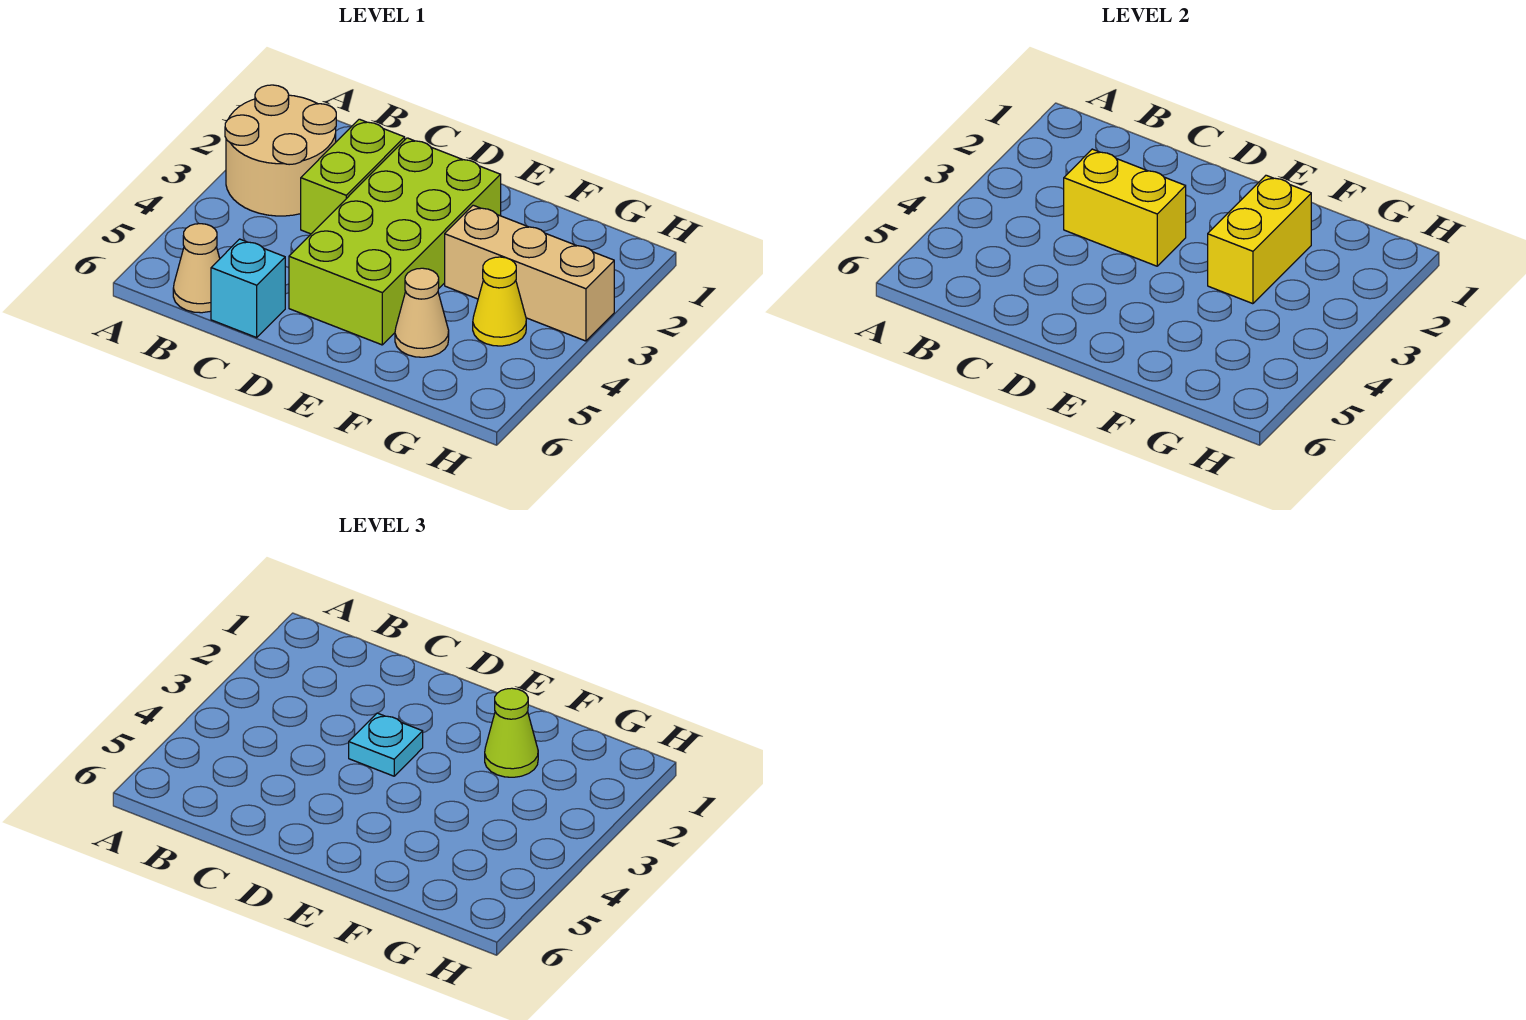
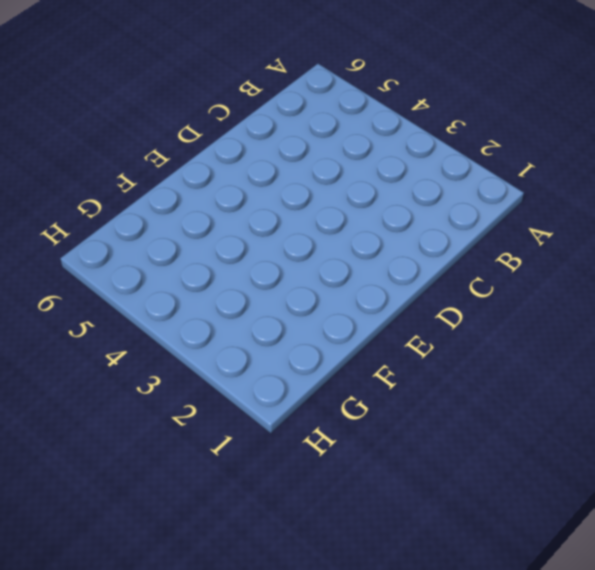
none -> tan round brick A2:B3 level 1
none -> tan cone B6 level 1
none -> lime brick C2:C3 level 1

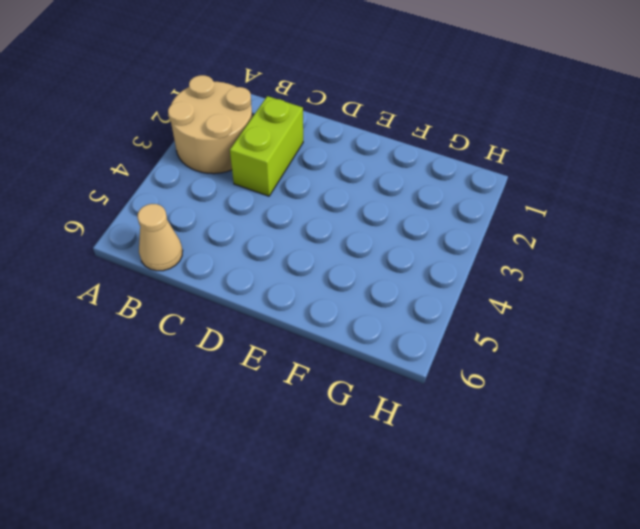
none -> cyan brick C6 level 1
none -> lime brick D2:E5 level 1
none -> tan brick F3:H3 level 1

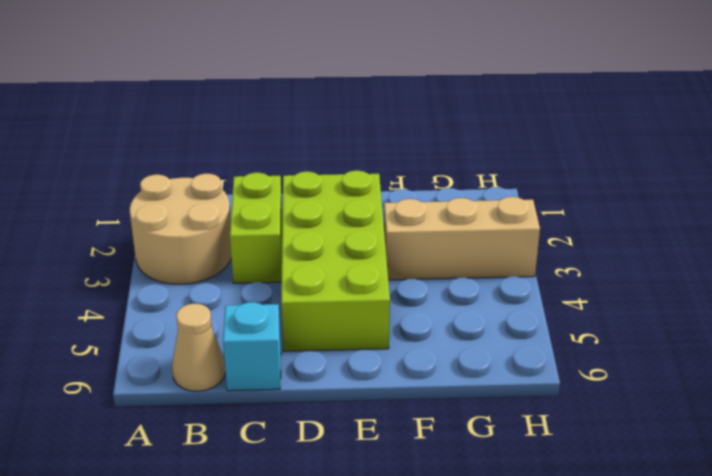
none -> tan cone F5 level 1
none -> yellow cone G4 level 1
none -> yellow brick C3:D3 level 2

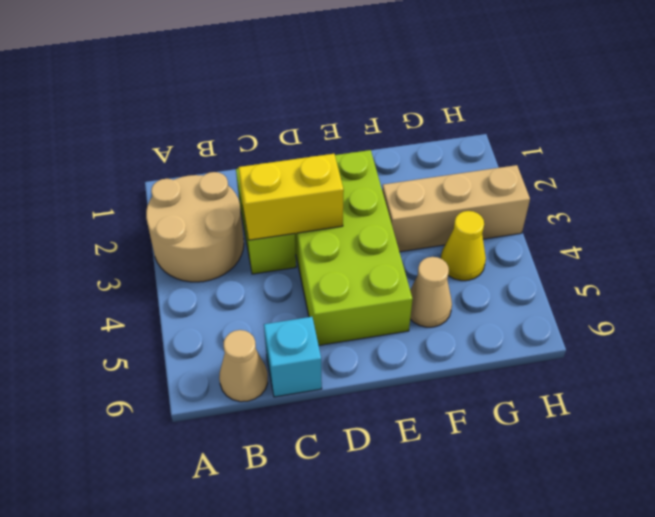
none -> yellow brick F2:F3 level 2
none -> cyan plate D3 level 3
none -> lime cone F2 level 3

